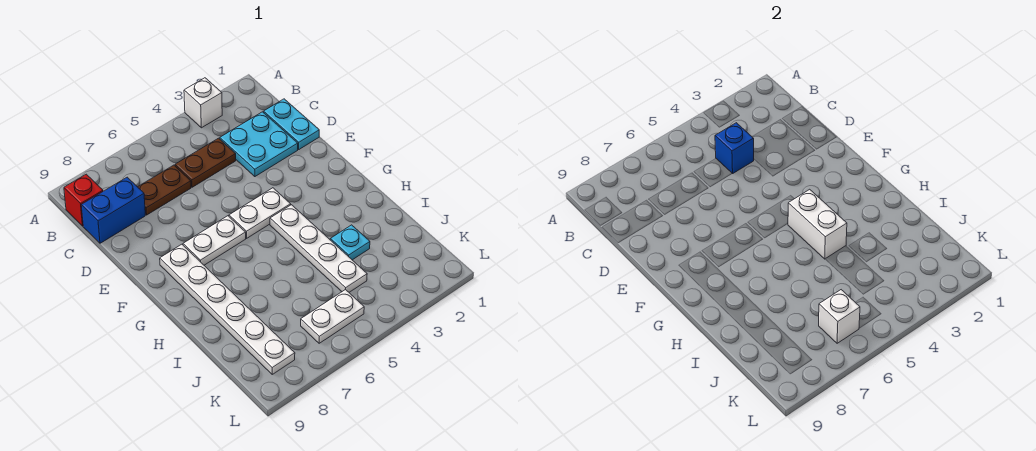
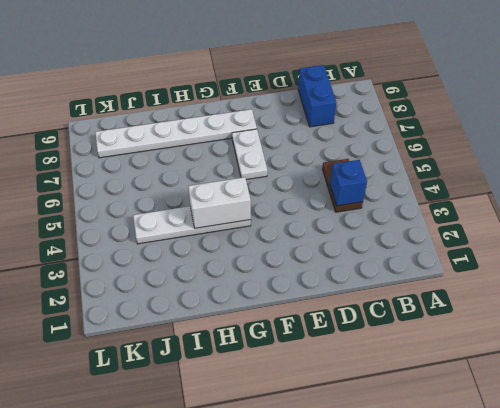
none -> white brick A3 level 1
none -> red brick B9 level 1
none -> cyan plate C1:D1 level 1

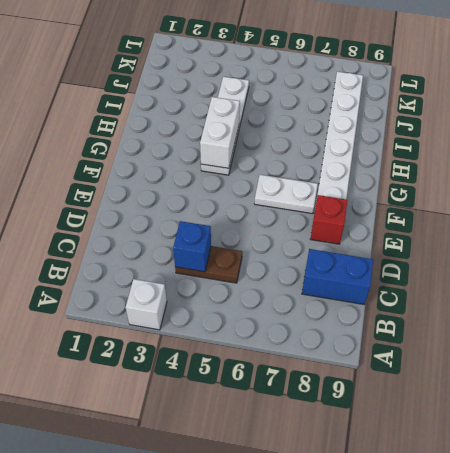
red brick E8 level 1 -> red brick B9 level 1
none -> cyan plate C1:D1 level 1
none -> cyan plate C2:D3 level 1
none -> brown plate C6:C7 level 1

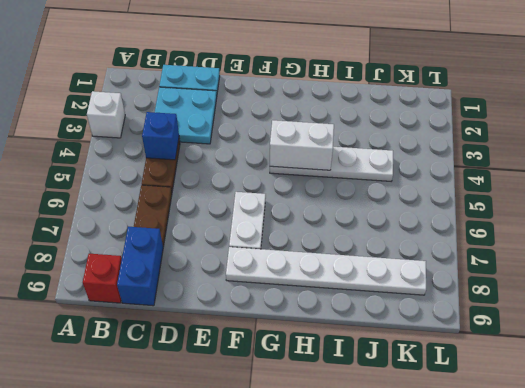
none -> white plate F4:F5 level 1
none -> cyan plate I3 level 1
none -> white plate K5:K6 level 1

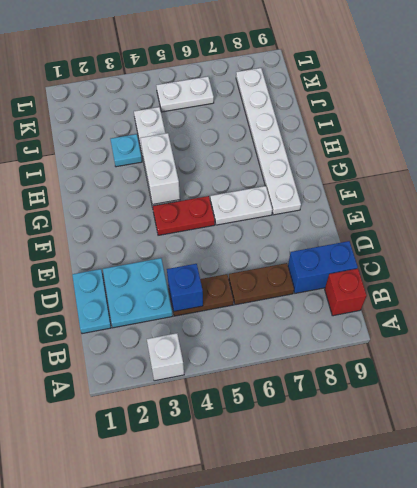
red plate F4:F5 level 1 -> white plate F4:F5 level 1
none -> white brick K6 level 2

